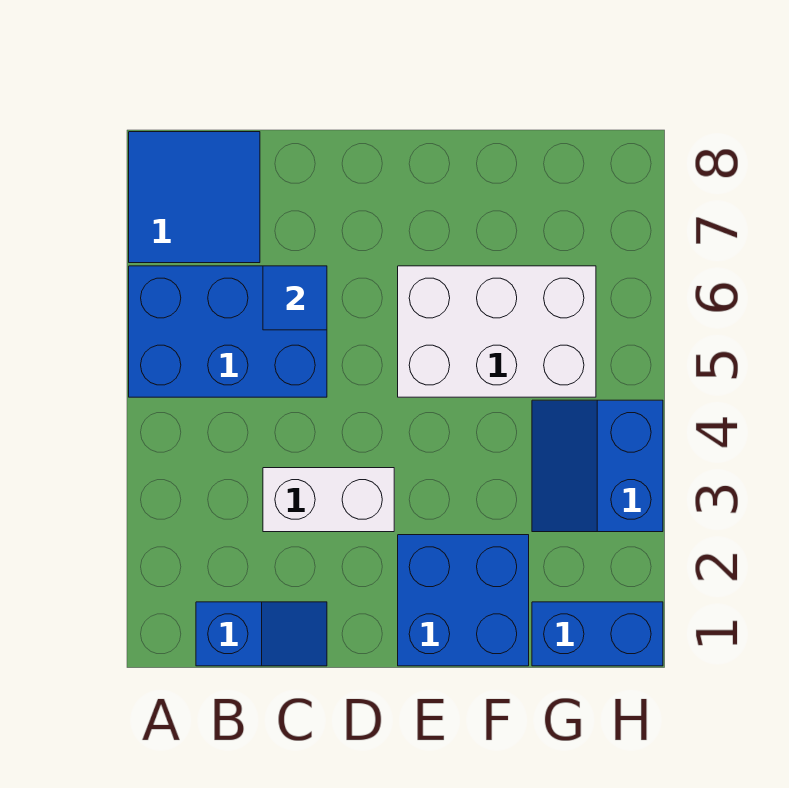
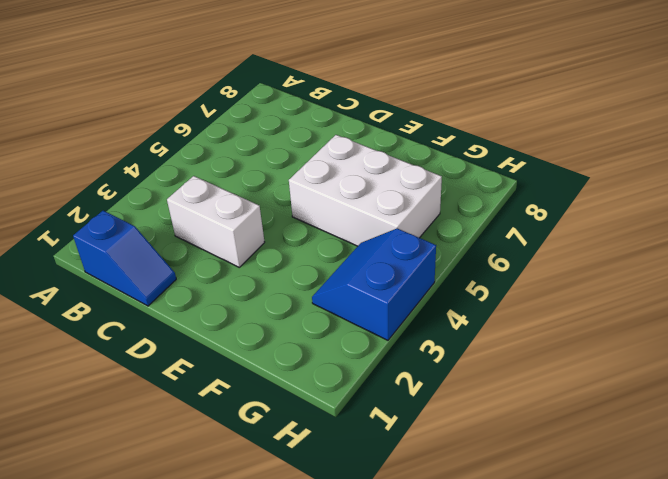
none -> blue brick A5:C6 level 1
none -> blue tile A7:B8 level 1

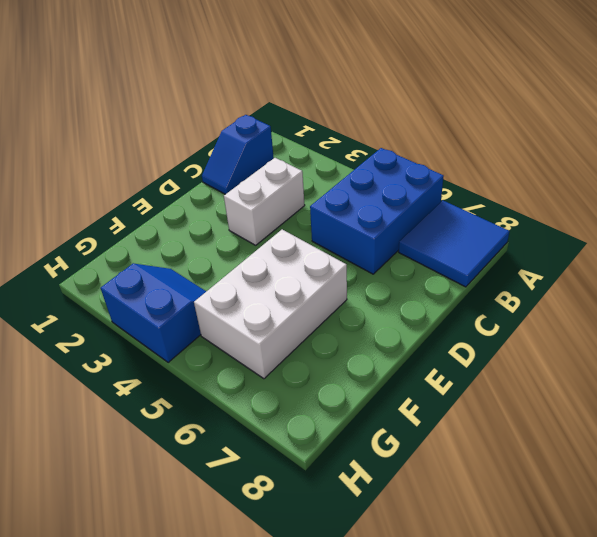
none -> blue brick E1:F2 level 1
none -> blue brick G1:H1 level 1

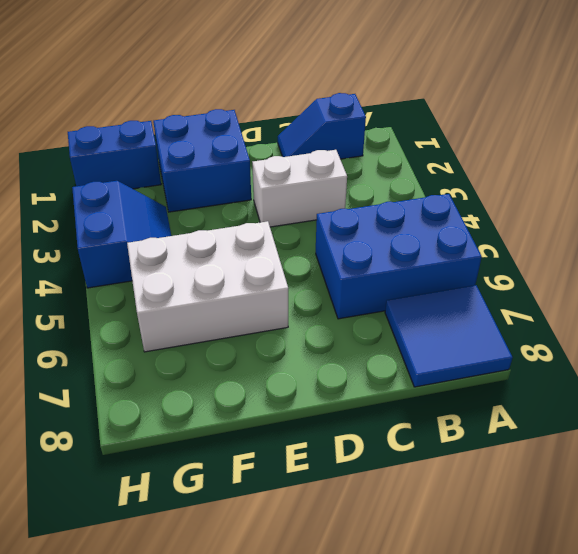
none -> blue tile C6 level 2

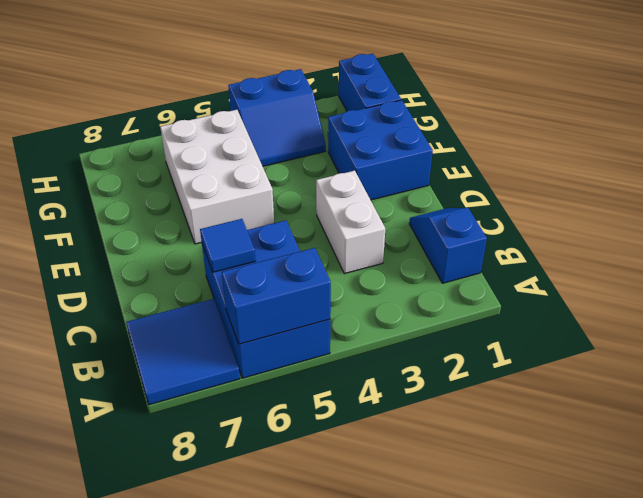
blue brick A5:A6 level 2 -> none

